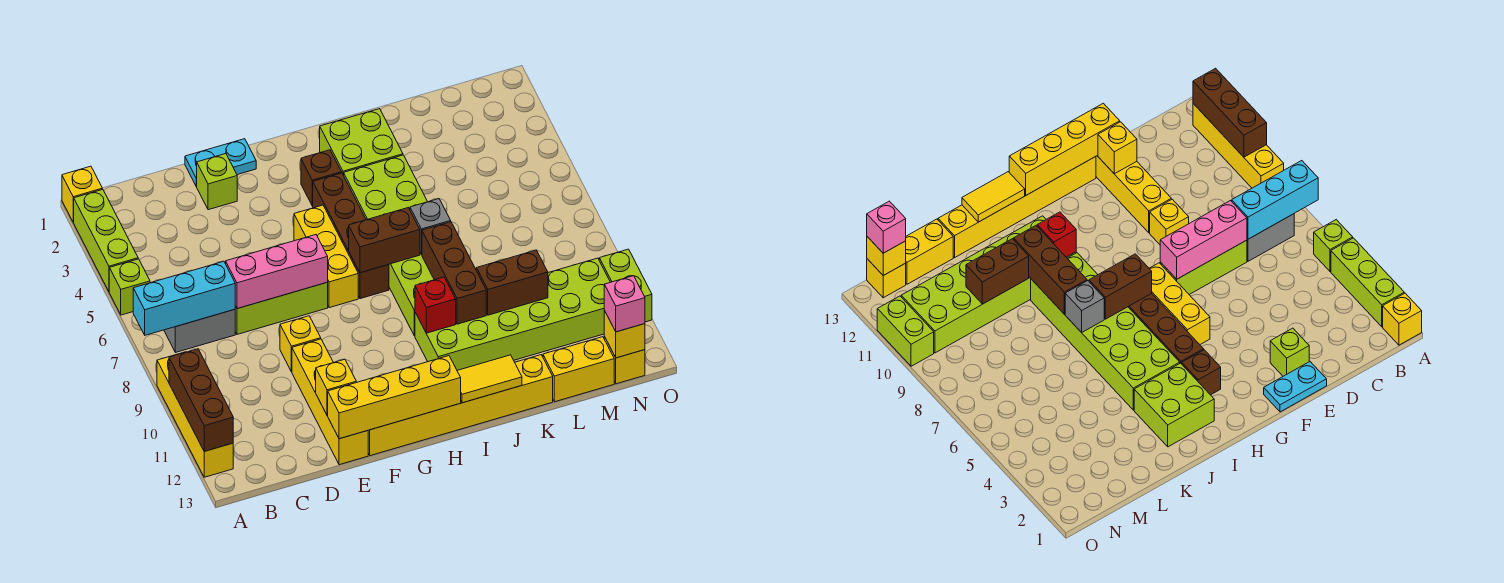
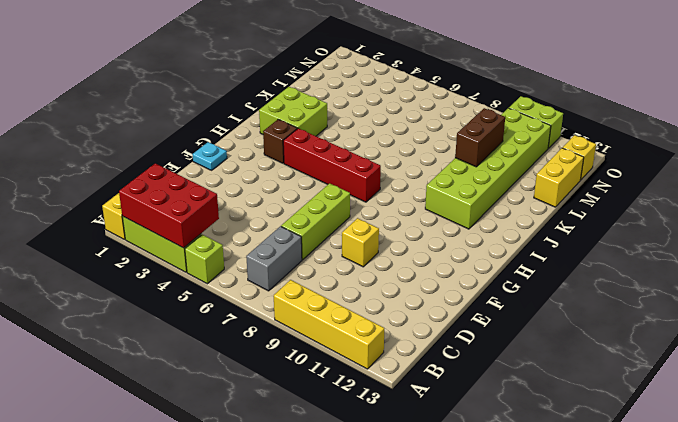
red brick A2:B4 level 2 -> none
cyan plate F1 level 1 -> cyan plate E1:F1 level 1
red brick H4:H7 level 1 -> brown brick H4:H7 level 1
none -> lime brick E2 level 1
none -> yellow brick E10:E13 level 1
none -> yellow brick F13:K13 level 1
none -> yellow brick G5:G7 level 1

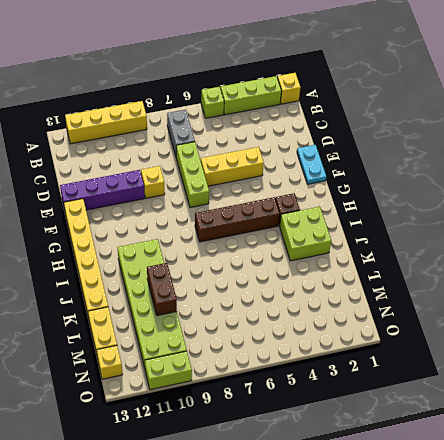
yellow brick E4:E6 level 1 -> yellow brick G5:G7 level 1
purple brick E10:E13 level 1 -> yellow brick E10:E13 level 1
none -> lime brick E2 level 1
none -> lime brick I4:J9 level 1
none -> cyan brick A7:C7 level 2
none -> brown brick A10:A12 level 2

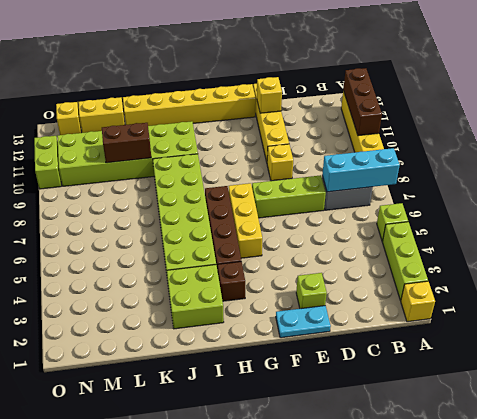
none -> pink brick D7:F7 level 2
none -> yellow brick E13:H13 level 2
none -> brown brick H7:I7 level 2
none -> red brick I10 level 2

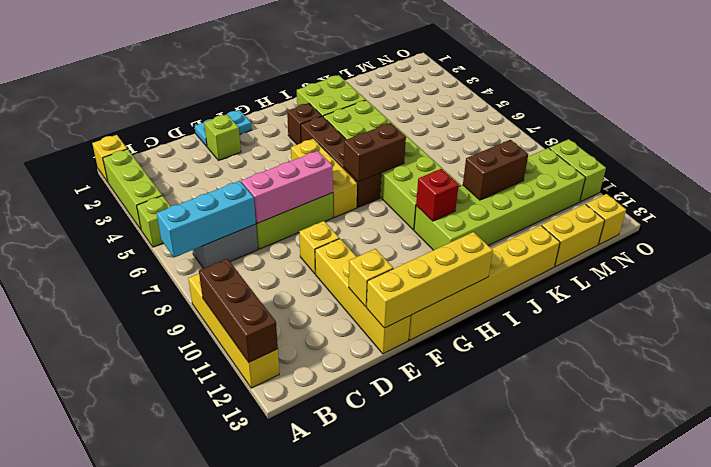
none -> yellow tile I13:J13 level 2
none -> grey brick J7 level 2
none -> brown brick J8:J10 level 2
none -> yellow brick N13 level 2

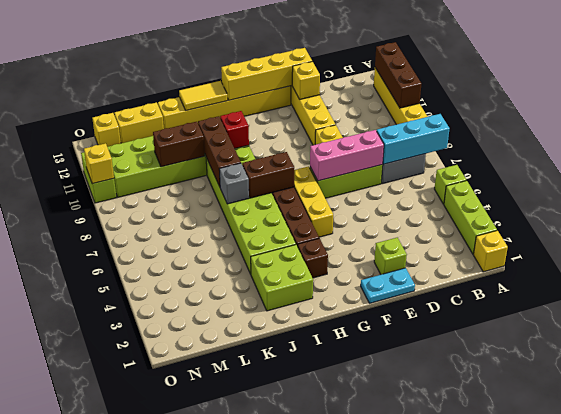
yellow brick O10 level 2 -> yellow brick N13 level 2
none -> pink brick N13 level 3

